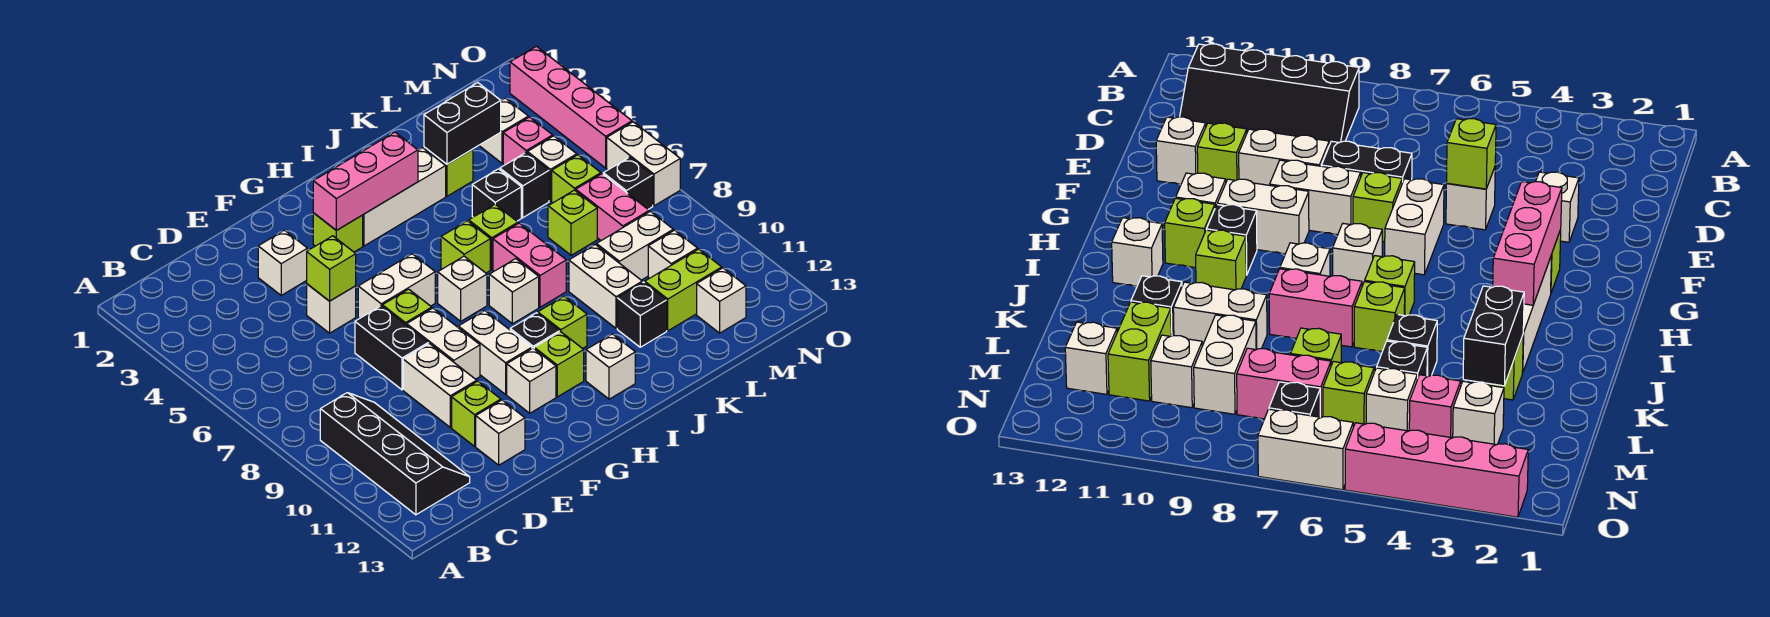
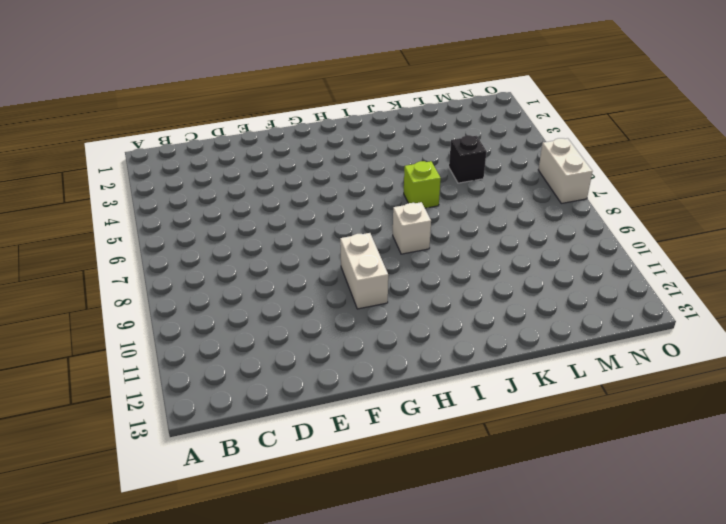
none -> black slope B9:C12 level 1 top B
none -> white brick E3 level 1
none -> white brick E5 level 1
none -> black brick E7:E8 level 1

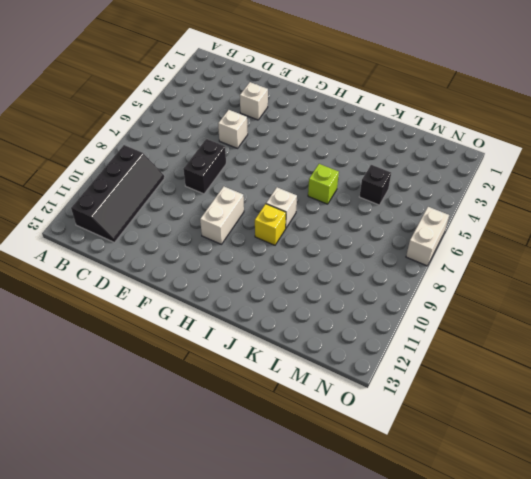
yellow brick I9 level 1 -> none
none -> white brick E9:E10 level 1
none -> lime brick E11 level 1
none -> white brick E12 level 1
none -> white brick F6:G6 level 1

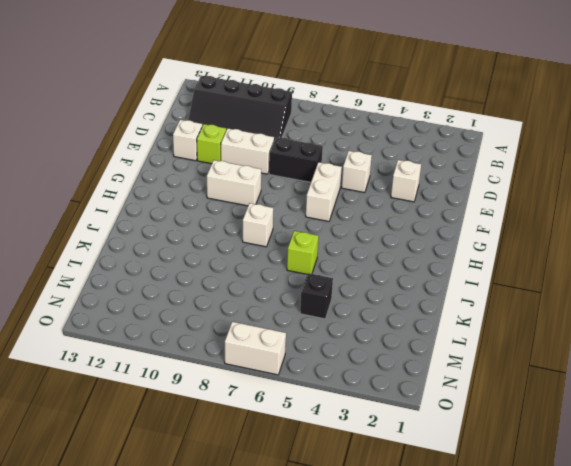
none -> lime brick F7 level 1
none -> white brick F8:F9 level 1
none -> lime brick G3 level 1
none -> white brick G11 level 1

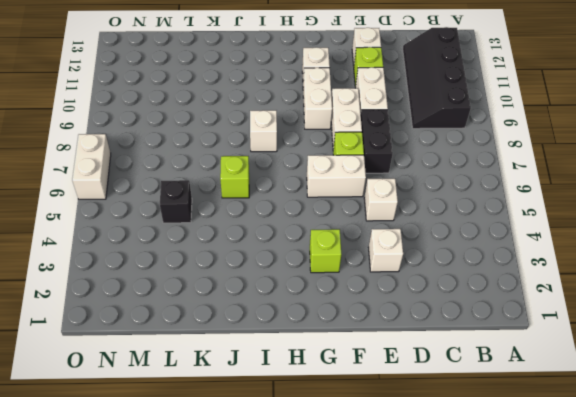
none -> white brick H3:J3 level 1
none -> white brick H7 level 1
none -> black brick H10 level 1
none -> lime brick H11 level 1

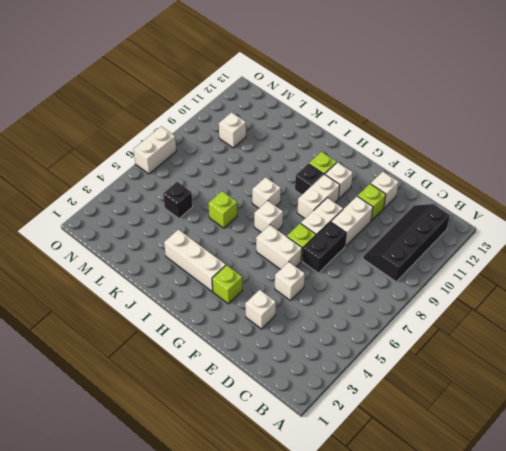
none -> lime brick I6 level 1
none -> lime brick I10 level 1
none -> white brick I12 level 1
none -> pink brick J7:J8 level 1

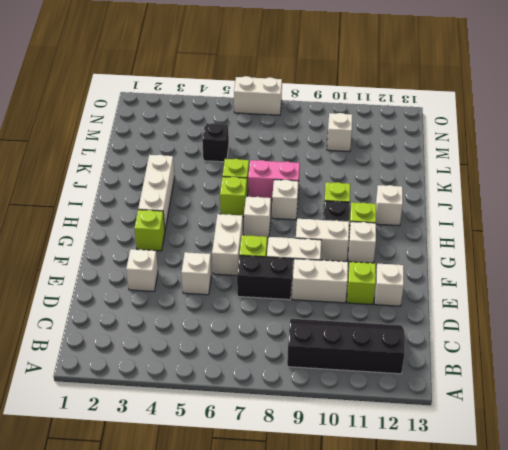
none -> lime brick K3 level 1
none -> black brick K5 level 1
none -> white brick K9:K10 level 1
none -> black brick K11 level 1

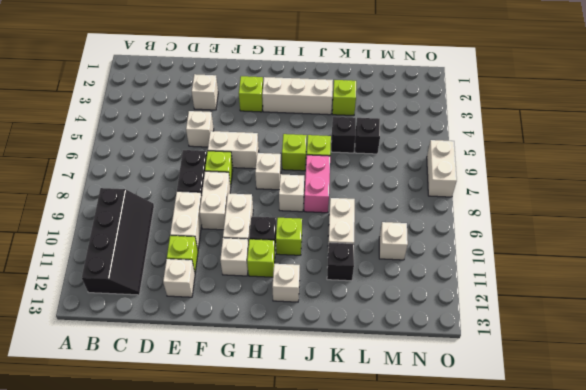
none -> lime brick L7 level 1
none -> white brick L9:M9 level 1
none -> lime brick L11:M11 level 1
none -> white brick M3 level 1

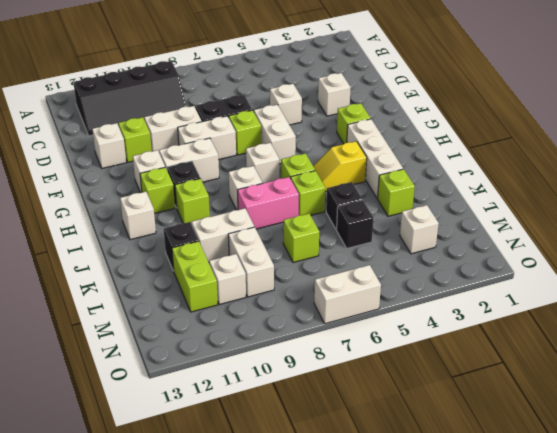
yellow slope I4:I5 level 1 top 4 -> none
none -> pink brick M4 level 1
none -> white brick M5 level 1
none -> lime brick M6 level 1
none -> pink brick M7:M8 level 1

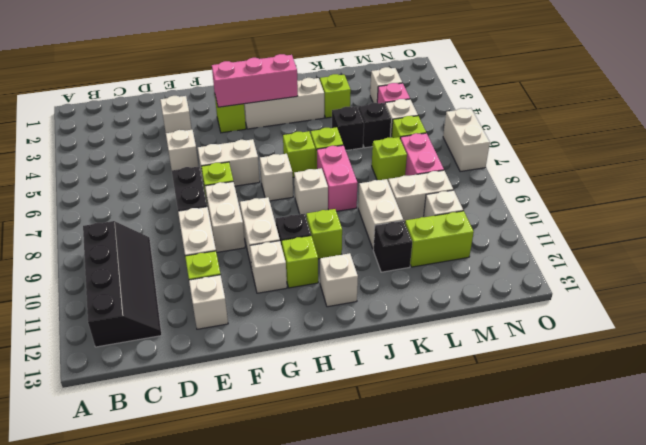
none -> white brick M12 level 1
none -> black brick N7 level 1
none -> pink brick O2:O5 level 1
none -> lime brick E5 level 2

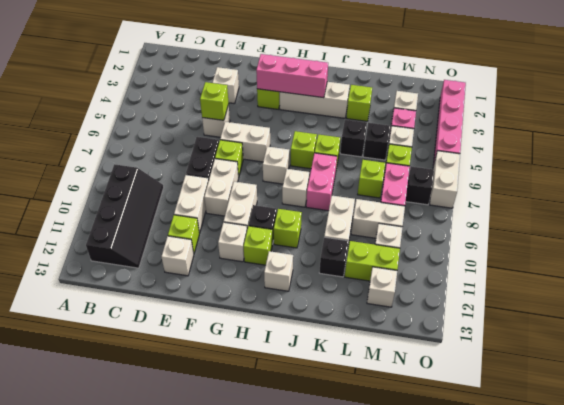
none -> black brick K3:L3 level 2

